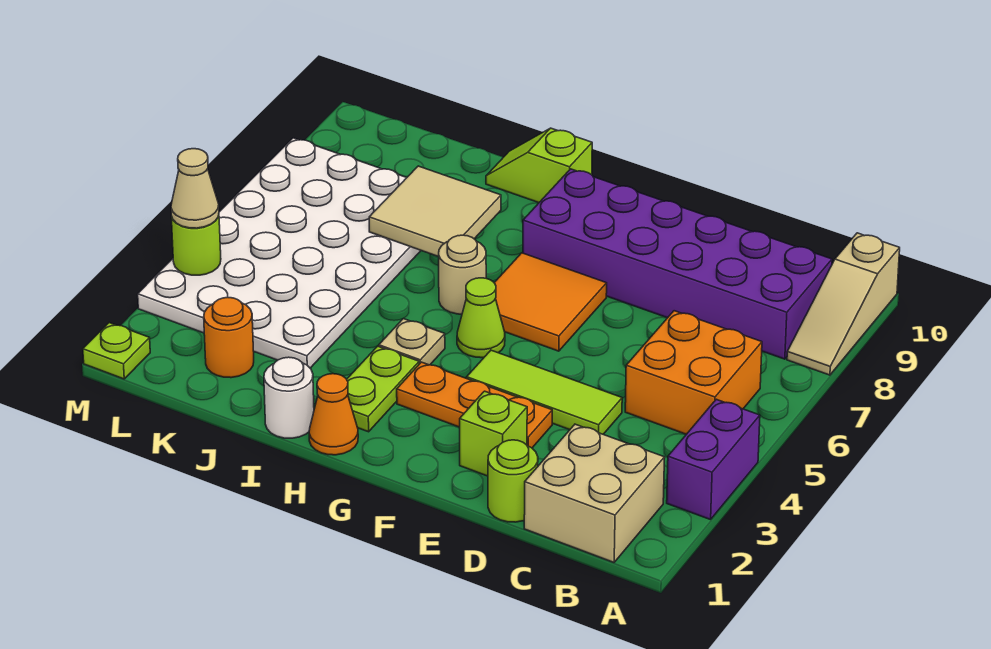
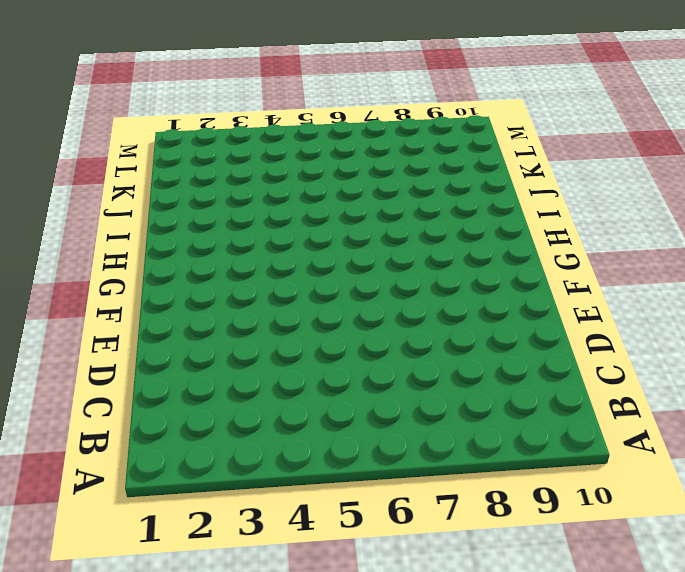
none -> purple brick A3:A4 level 1
none -> tan slope A8:A10 level 1 top 10
none -> tan brick B1:C2 level 1

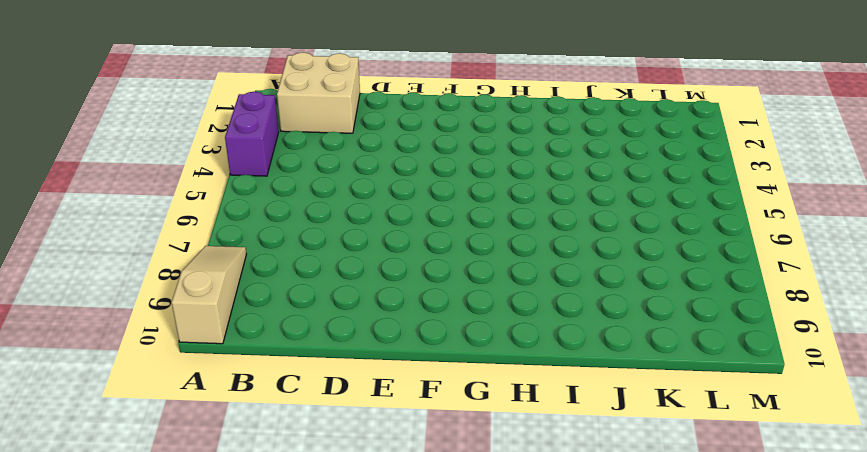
none -> orange brick B5:C6 level 1
none -> purple brick B8:G9 level 1
none -> lime round brick D1 level 1

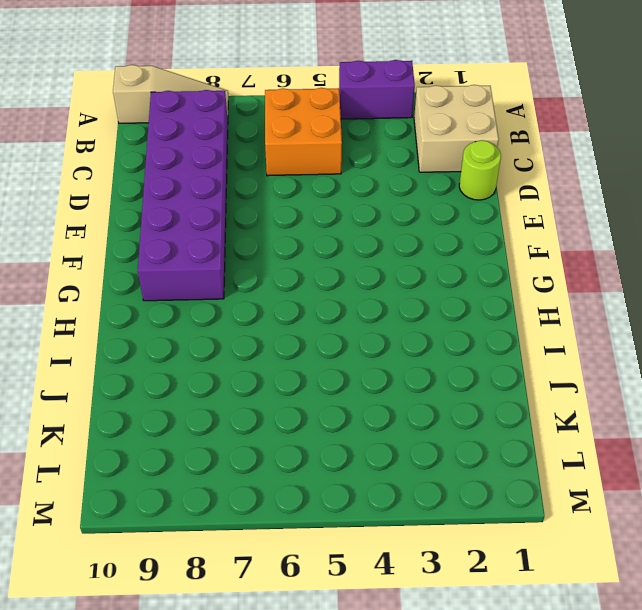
none -> lime tile D4:F4 level 1
none -> lime brick E2 level 1
none -> orange plate E3:G3 level 1

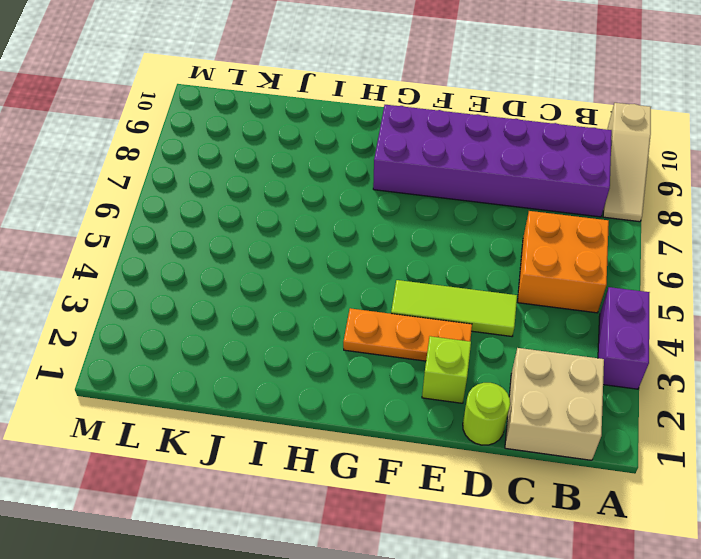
none -> orange tile F6:G7 level 1
none -> lime cone G5 level 1
none -> orange cone H1 level 1

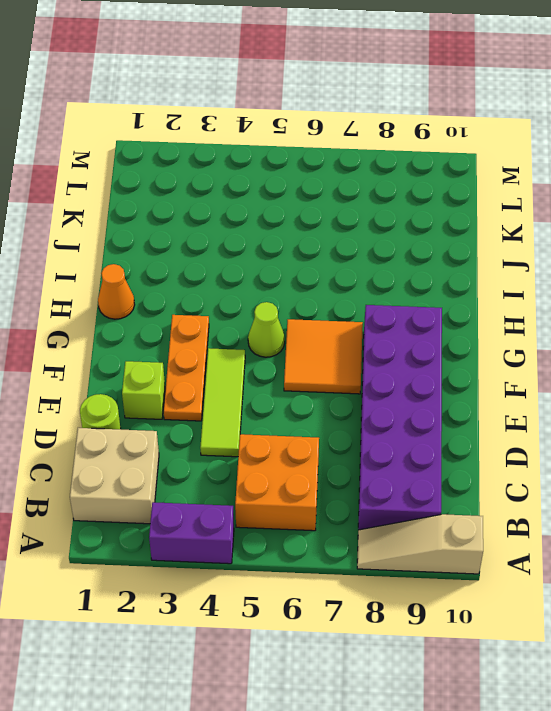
none -> lime plate H2:H3 level 1
none -> tan plate H4 level 1
none -> tan round brick H6 level 1

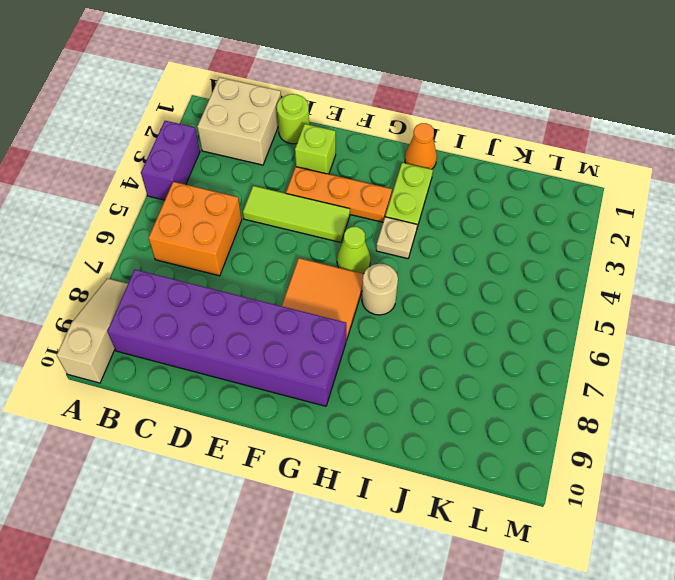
none -> lime slope H10:I10 level 1 top H
none -> white round brick I1 level 1
none -> white plate J3:M8 level 1

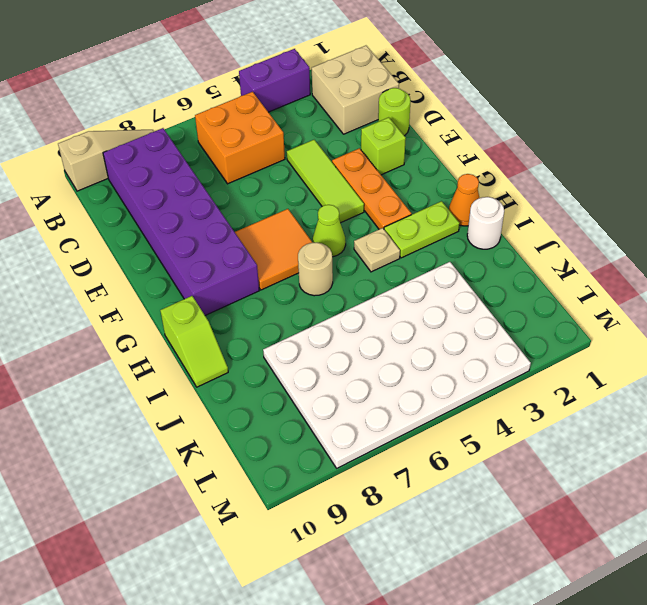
none -> orange round brick K2 level 1
none -> lime plate M1 level 1
none -> tan tile I7:J8 level 2

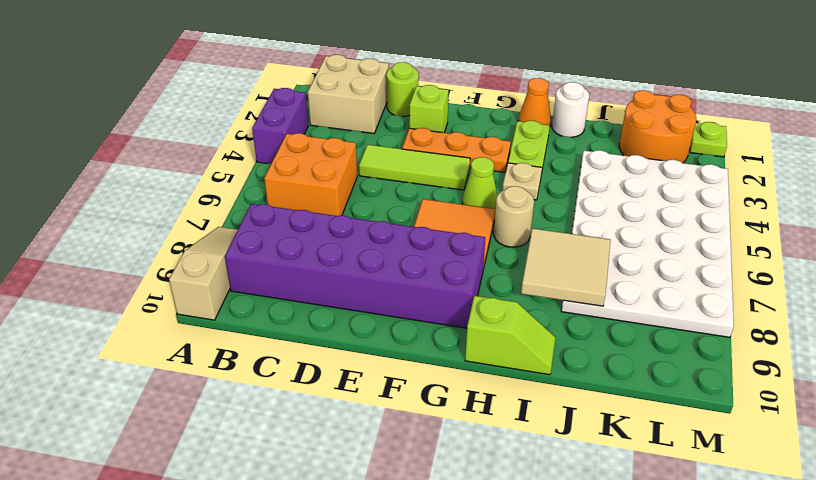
orange round brick K1:L2 level 1 -> orange round brick K2 level 1
none -> lime round brick M4 level 2
none -> tan cone M4 level 3

